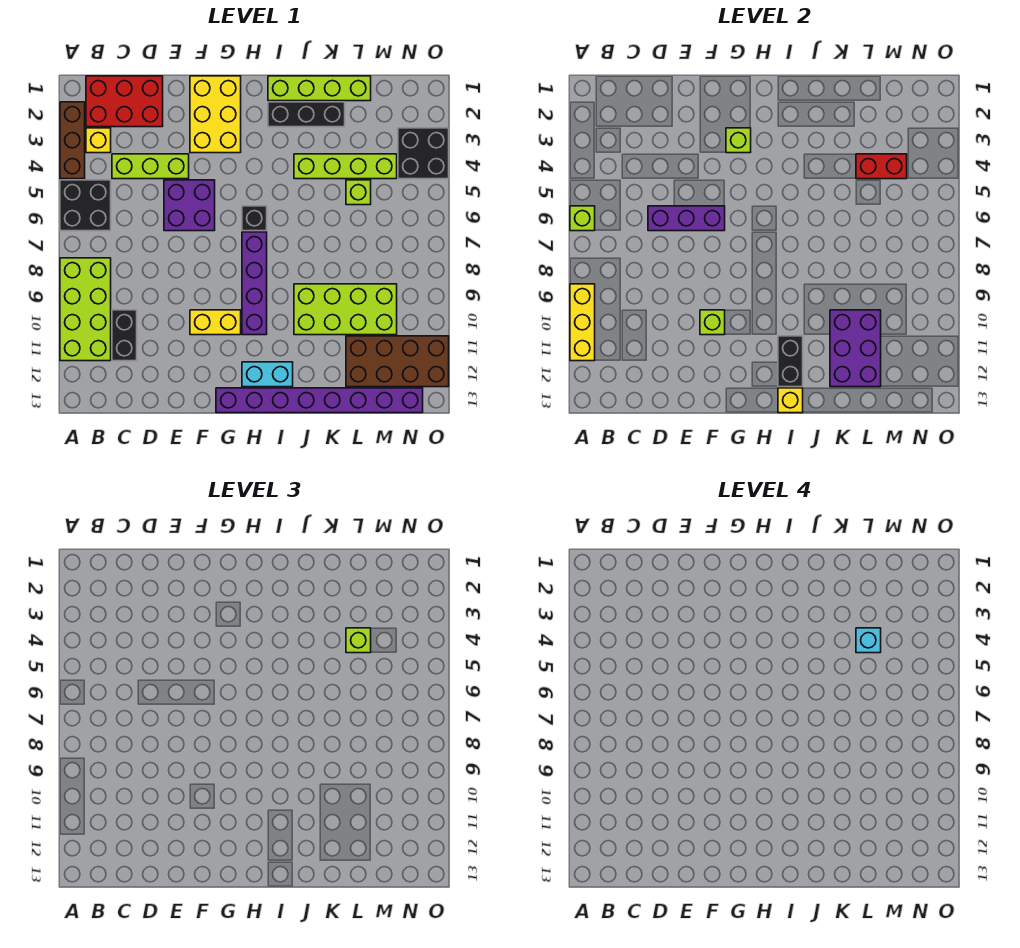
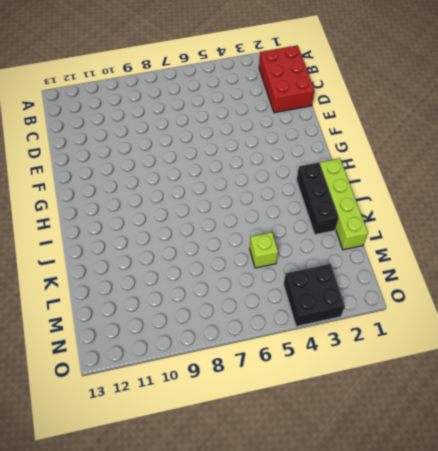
none -> brown brick A2:A4 level 1
none -> black brick A5:B6 level 1
none -> lime brick A8:B11 level 1
none -> yellow brick B3 level 1

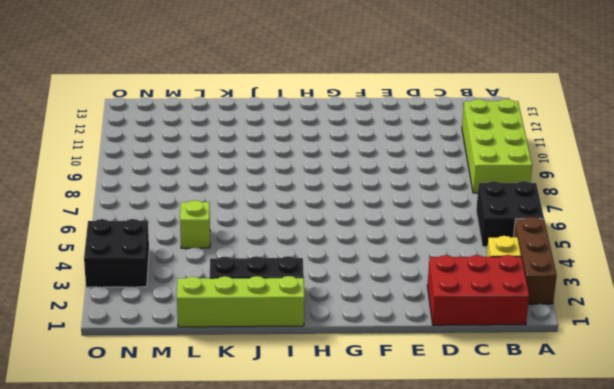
none -> lime brick C4:E4 level 1
none -> black brick C10:C11 level 1
none -> purple brick E5:F6 level 1
none -> yellow brick F1:G3 level 1

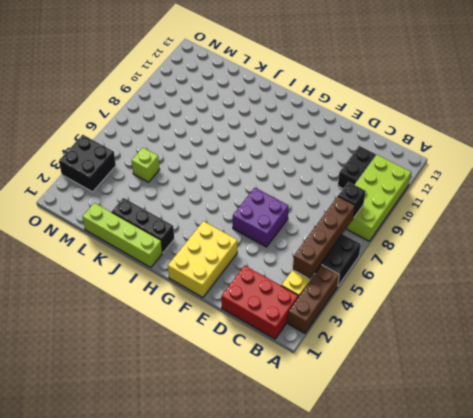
brown brick B4:B7 level 2 -> none
black brick B8 level 2 -> black brick H6 level 1
none -> lime brick C4:E4 level 1
none -> yellow brick F10:G10 level 1
none -> purple brick G13:N13 level 1
none -> purple brick H7:H10 level 1

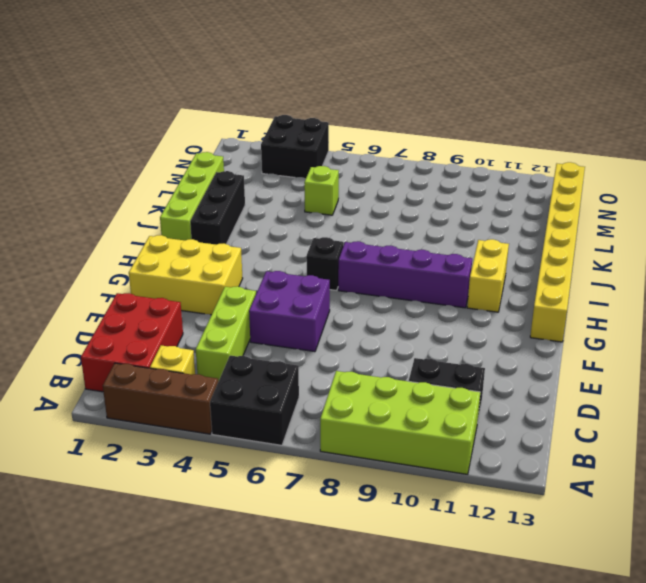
yellow brick G13:N13 level 1 -> purple brick G13:N13 level 1
yellow brick H11:I11 level 1 -> yellow brick F10:G10 level 1
none -> cyan brick H12:I12 level 1
none -> lime brick J4:M4 level 1
none -> lime brick J9:M10 level 1
none -> brown brick L11:O12 level 1

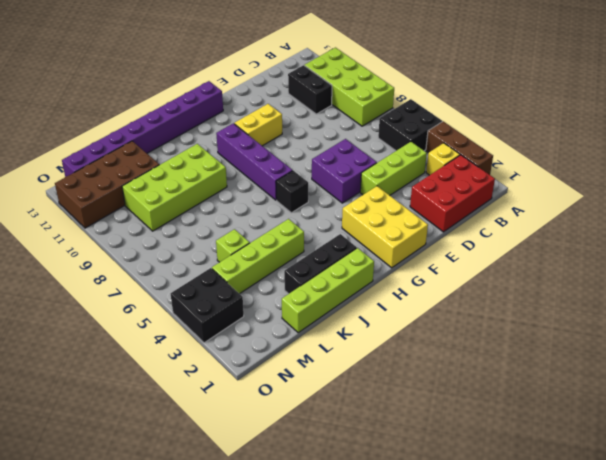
none -> cyan brick H12:I12 level 1
none -> lime brick A6 level 2
none -> yellow brick A9:A11 level 2
none -> purple brick D6:F6 level 2

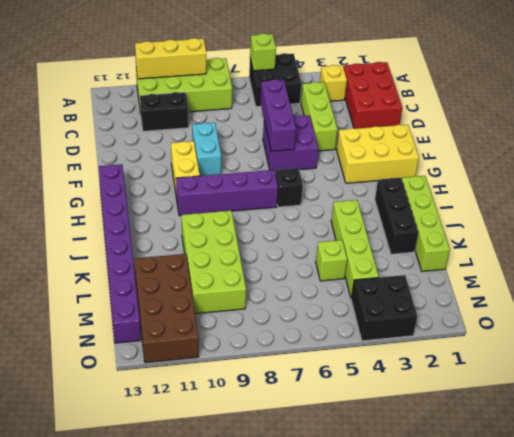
cyan brick E9:F9 level 1 -> cyan brick H12:I12 level 1
none -> brown brick A2:A4 level 1
none -> lime brick F10 level 2
none -> lime brick G3 level 2
none -> black brick I11:I12 level 2

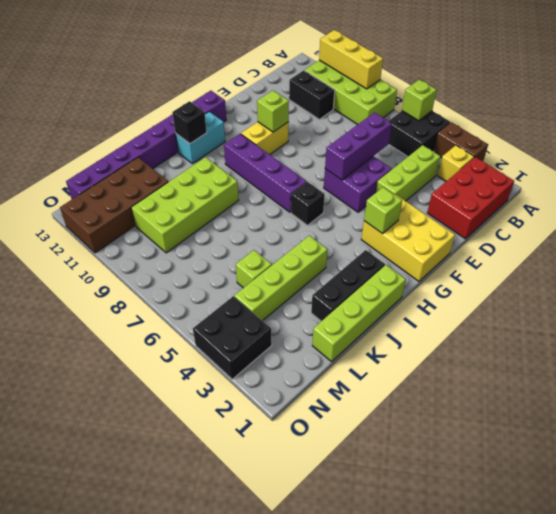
brown brick A3:A4 level 1 -> brown brick A2:A4 level 1
black brick I12 level 2 -> black brick I11:I12 level 2
none -> yellow brick I13 level 2
none -> purple brick K10:L12 level 2
none -> red brick L4:M4 level 2
none -> lime brick L4 level 3

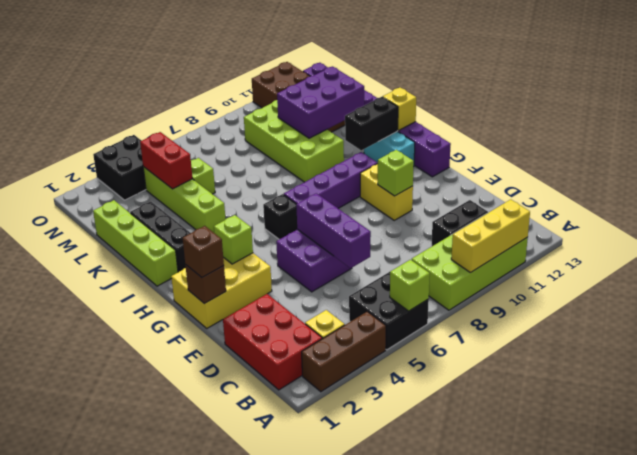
brown brick F1 level 2 -> none
brown brick F1 level 3 -> none
none -> lime brick C4:E4 level 1
none -> lime brick L4 level 3
none -> cyan brick L4 level 4

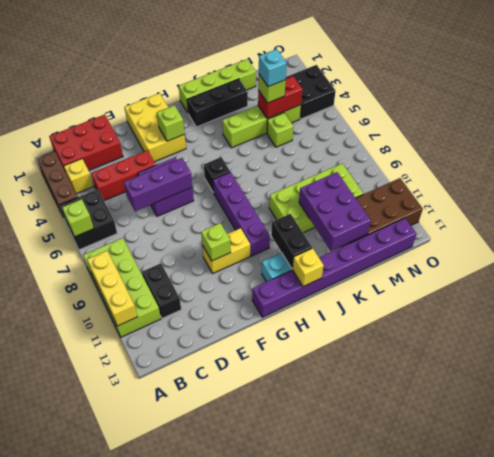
red brick C4:E4 level 1 -> lime brick C4:E4 level 1

